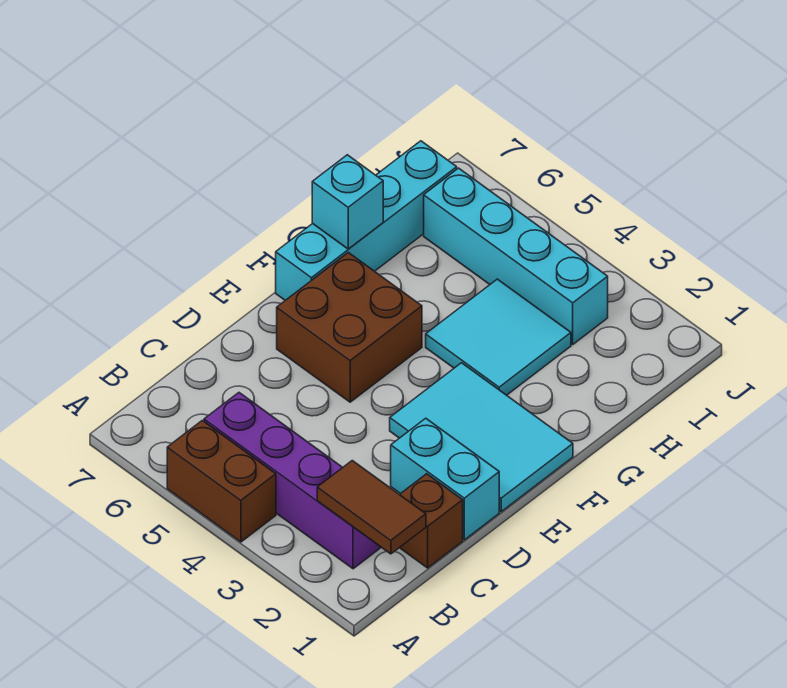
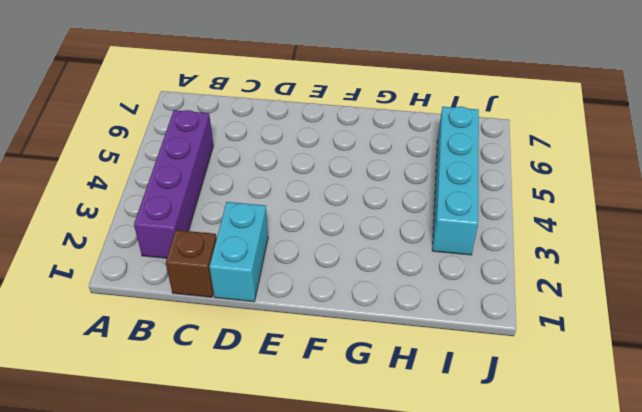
none -> brown brick A4:A5 level 1
none -> cyan tile E1:F3 level 1

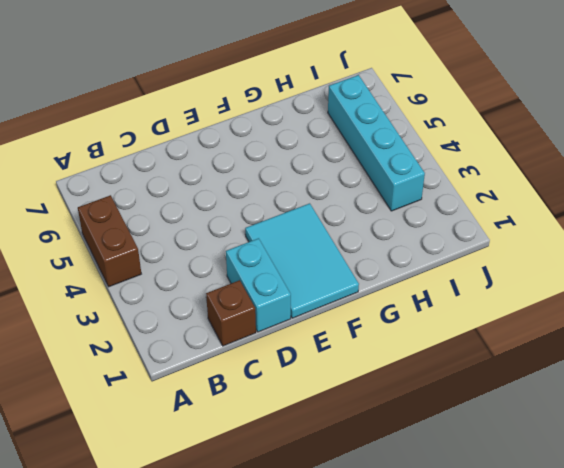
none -> purple brick B2:B5 level 1
none -> brown brick E5:F6 level 1

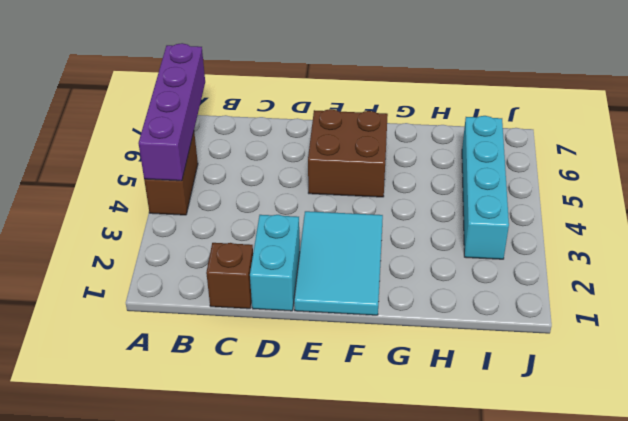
purple brick A4:A7 level 2 -> purple brick B2:B5 level 1
none -> cyan brick F7:I7 level 1
none -> cyan tile G3:H4 level 1

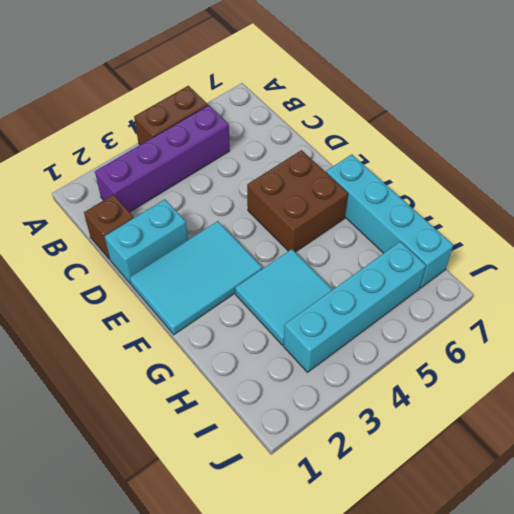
none -> brown tile B1:B2 level 2
none -> cyan brick G7 level 2

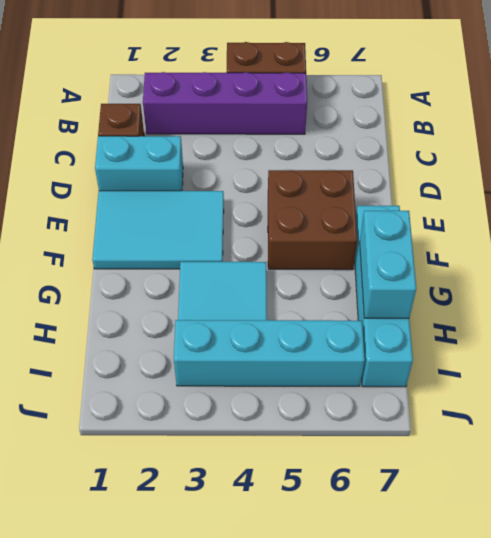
cyan brick G7:H7 level 2 -> cyan brick G7 level 2
none -> brown tile B1:B2 level 2

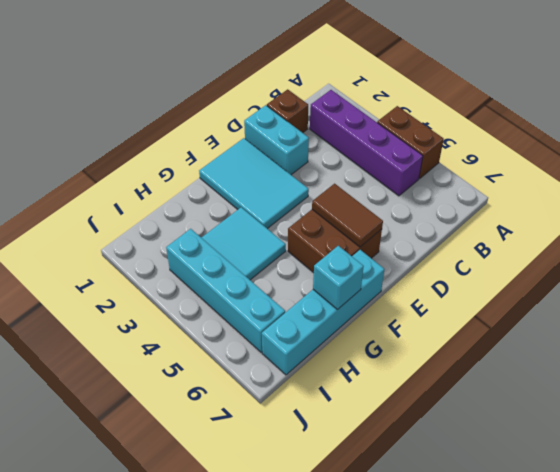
brown tile E5:E6 level 2 -> brown tile B1:B2 level 2

